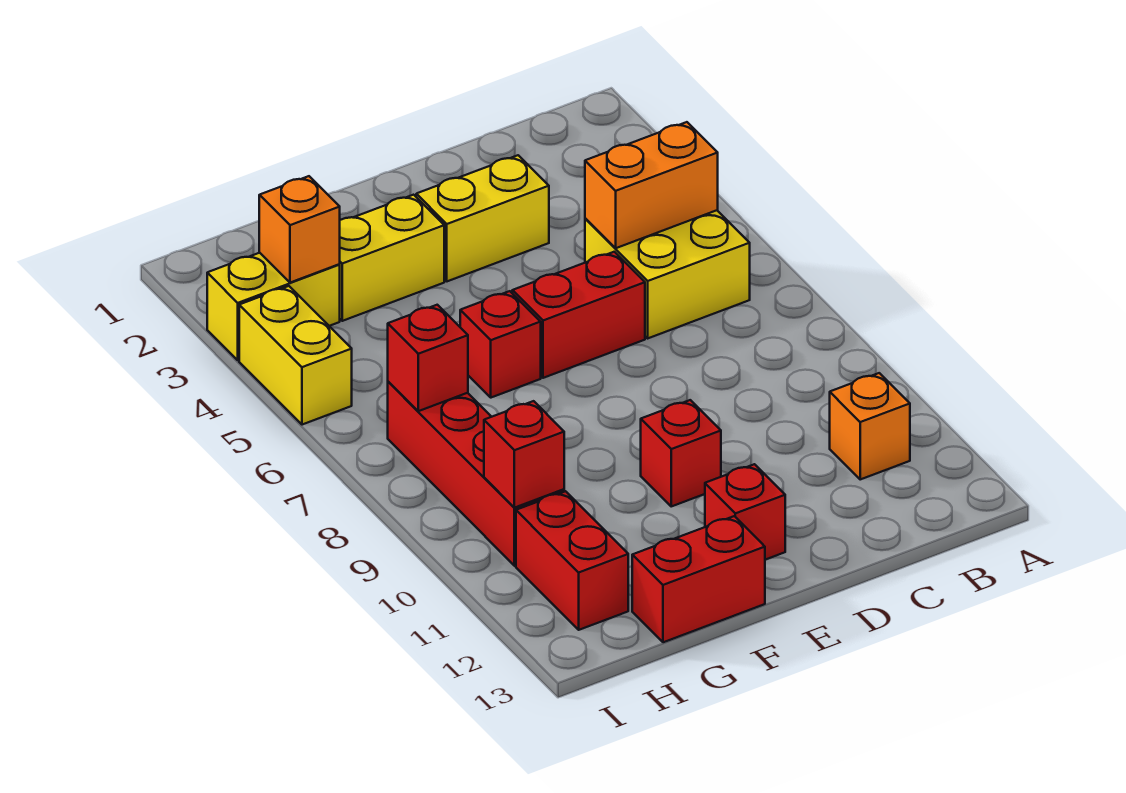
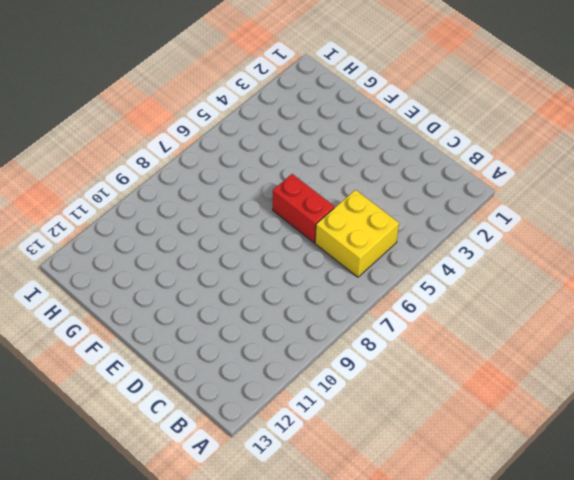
none -> orange brick B11 level 1
none -> yellow brick D3:E3 level 1
none -> red brick E10 level 1

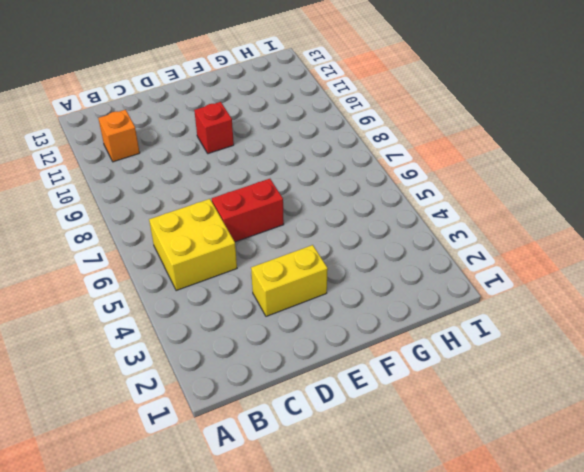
none -> red brick E12 level 1
none -> yellow brick F3:G3 level 1
none -> red brick F6 level 1

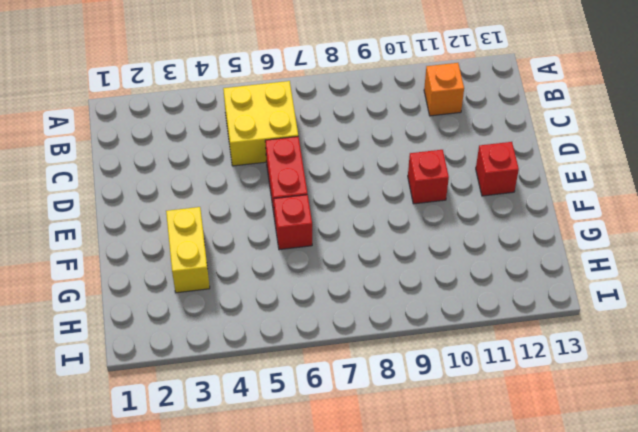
none -> yellow brick D3:E3 level 1
none -> red brick F13:G13 level 1
none -> yellow brick H3:I3 level 1

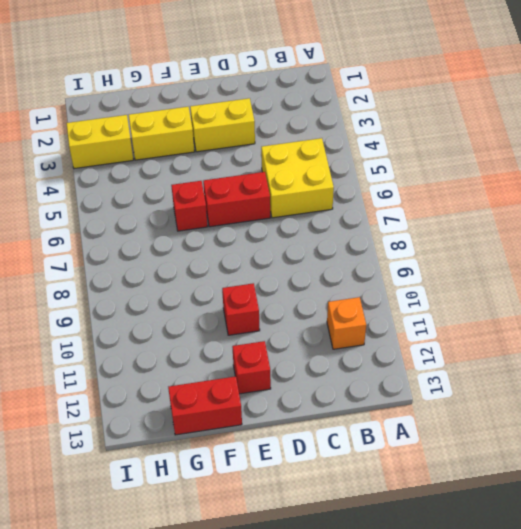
none -> red brick H7:H10 level 1
none -> red brick H11:H12 level 1
none -> yellow brick I4:I5 level 1

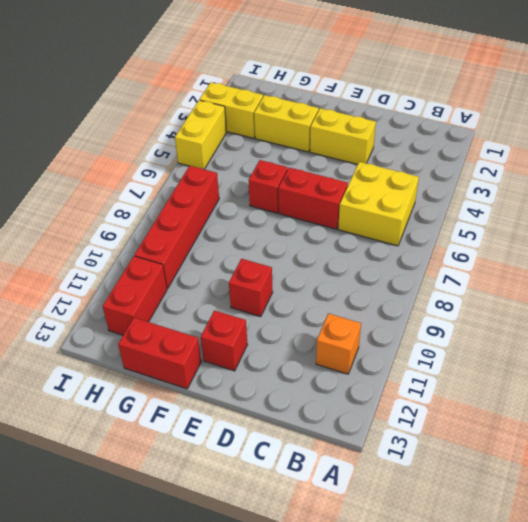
none -> orange brick B5:C5 level 2
none -> orange brick H3 level 2
none -> red brick H7 level 2

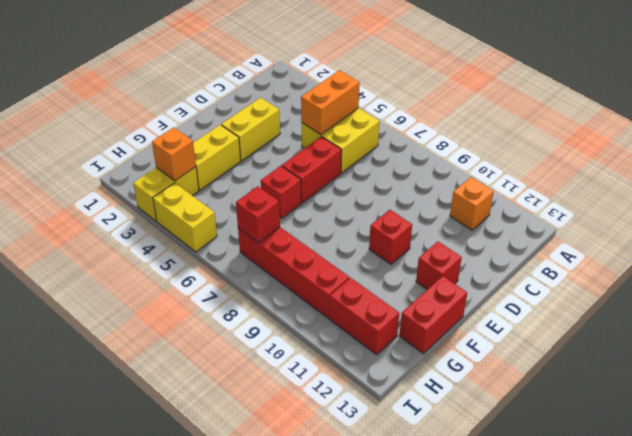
none -> red brick H10 level 2

